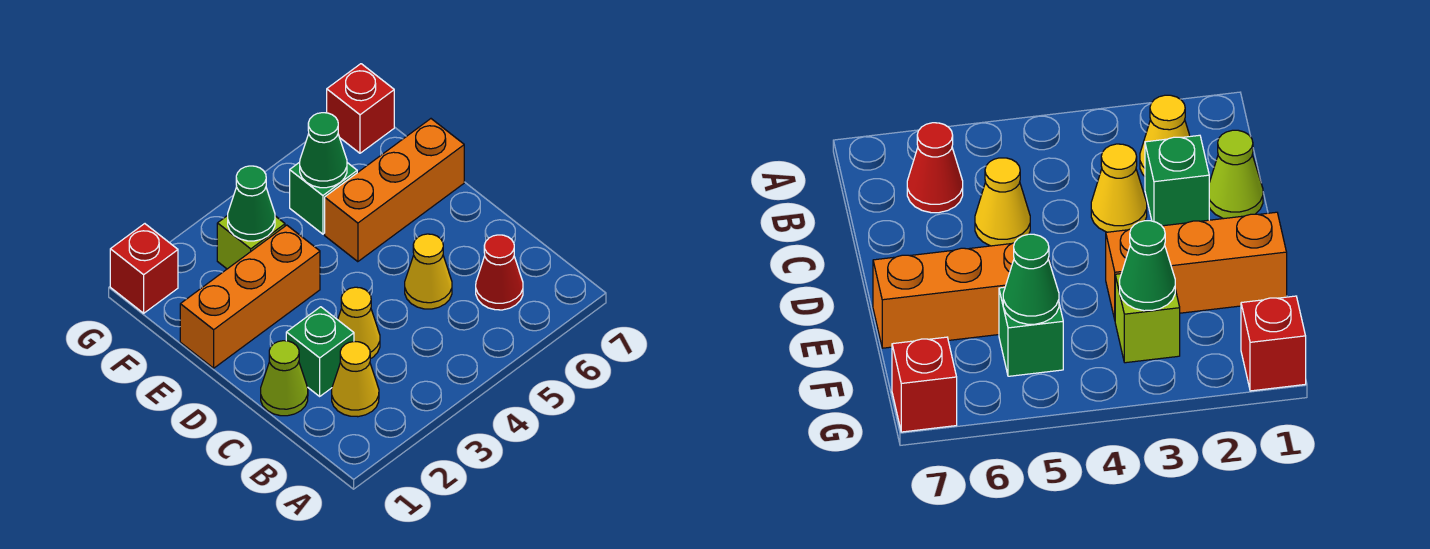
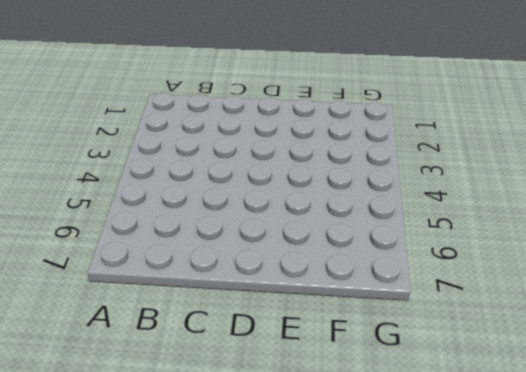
none -> yellow cone B2 level 1
none -> red cone B6 level 1
none -> lime cone C1 level 1

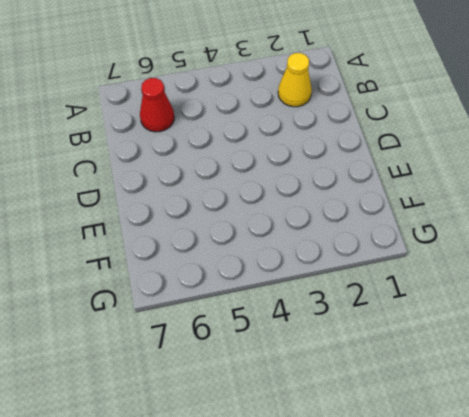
none -> lime cone C1 level 1
none -> green brick C2 level 1
none -> yellow cone C3 level 1

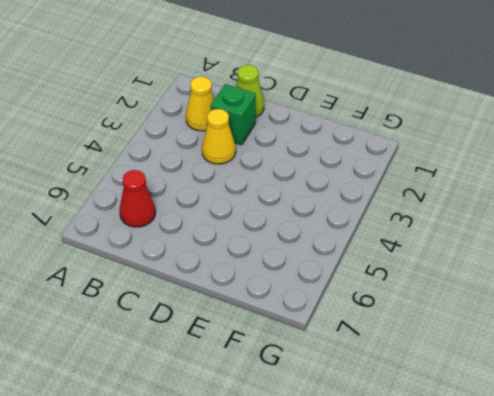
none -> yellow cone C5 level 1
none -> orange brick E1:E3 level 1
none -> orange brick E5:E7 level 1

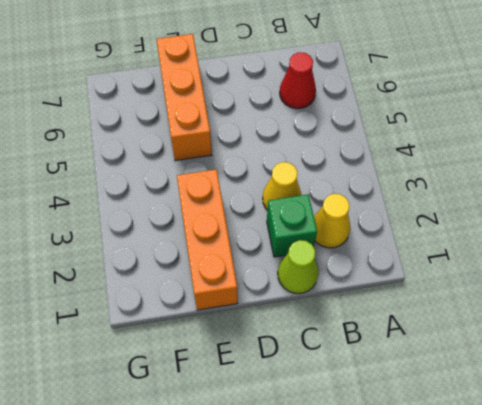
none -> yellow cone C5 level 1
none -> lime brick F3 level 1
none -> green brick F5 level 1

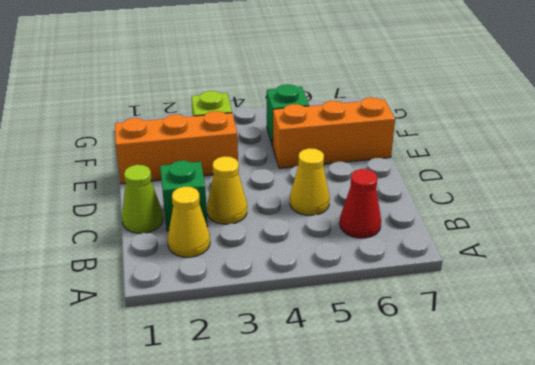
none -> red brick G1 level 1
none -> red brick G7 level 1
none -> green cone F3 level 2

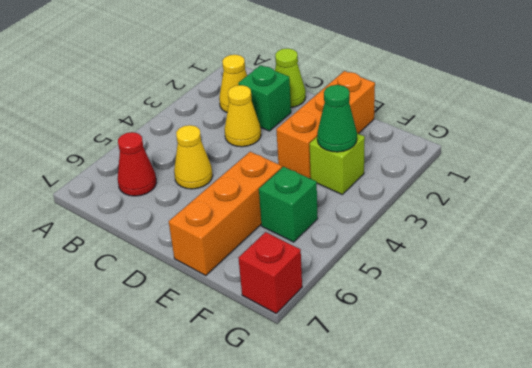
none -> red brick G1 level 1
none -> green cone F5 level 2

